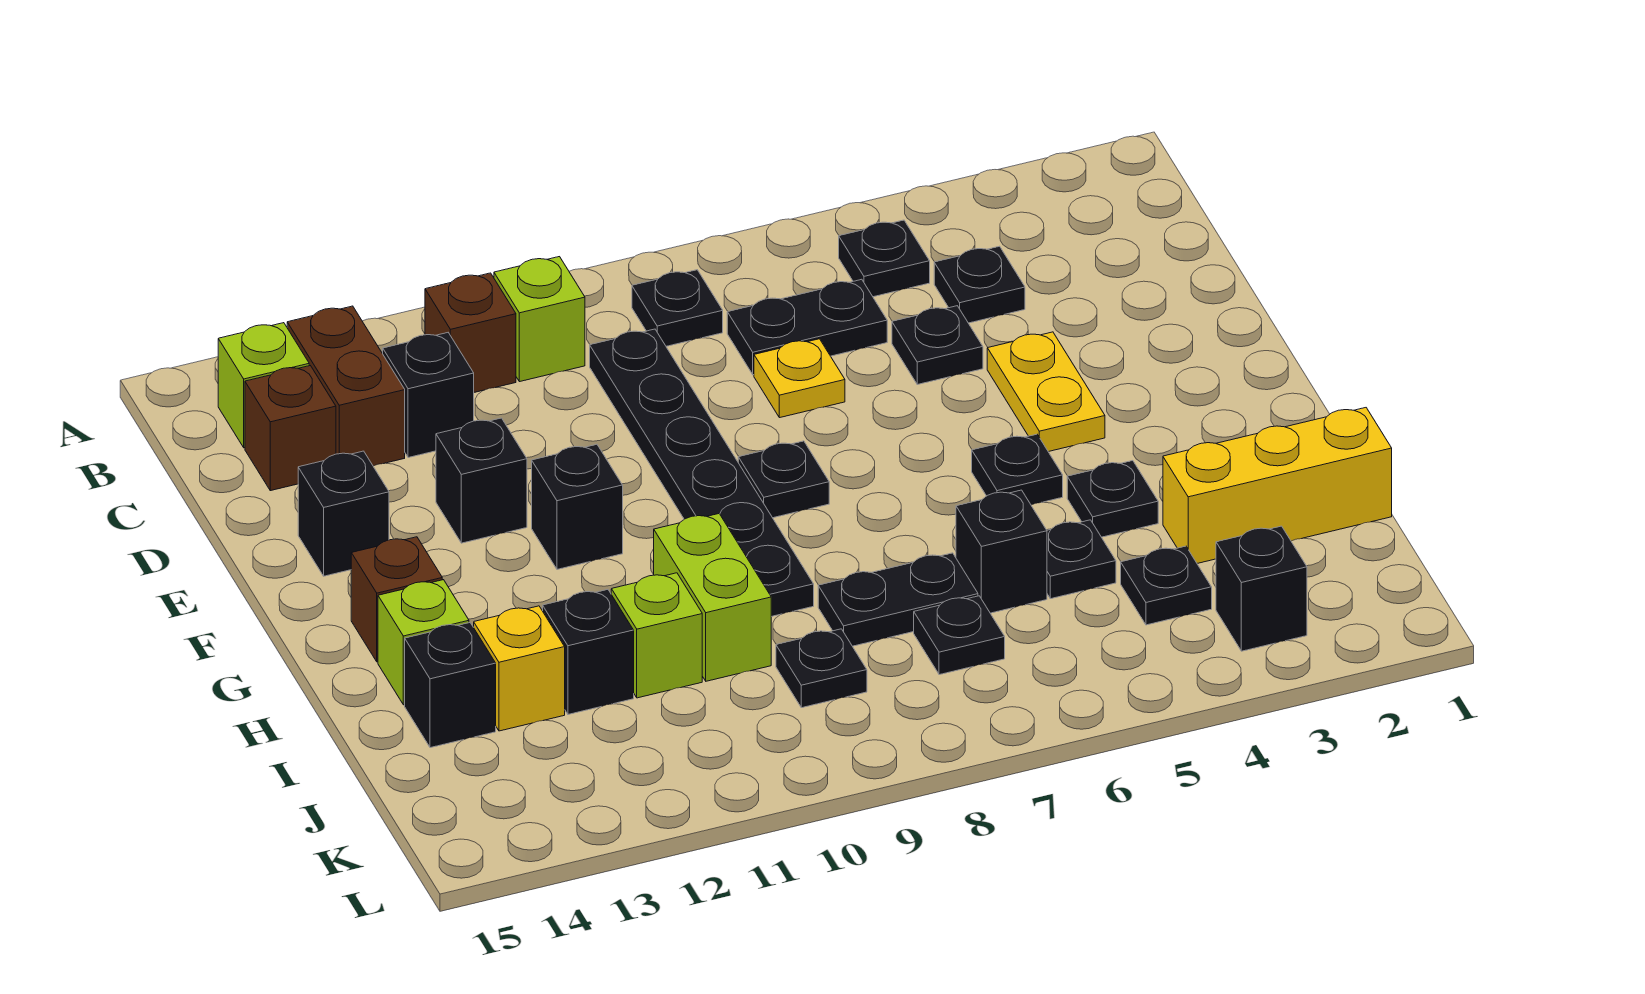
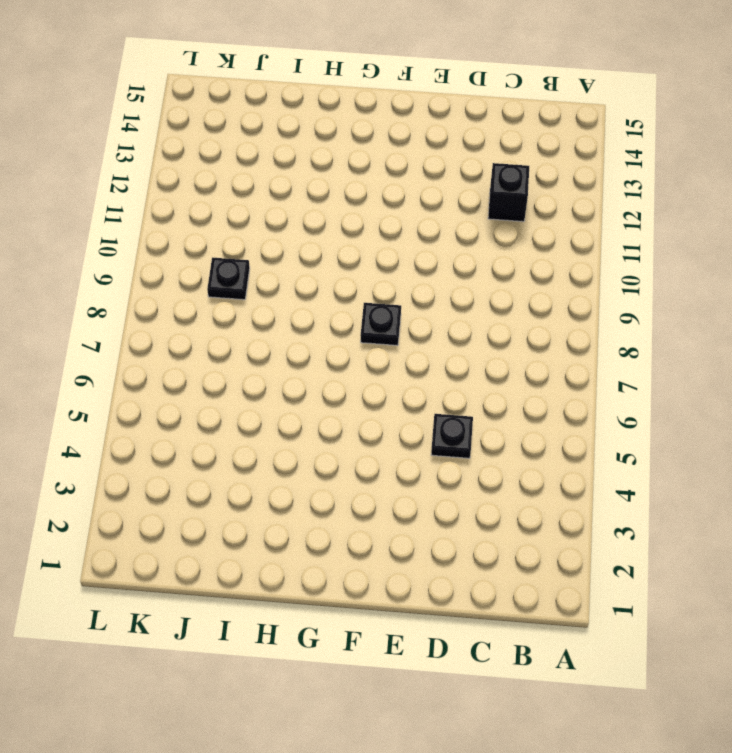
none -> black plate B5 level 1
none -> black plate B8 level 1
none -> lime brick B10 level 1
none -> brown brick B11 level 1

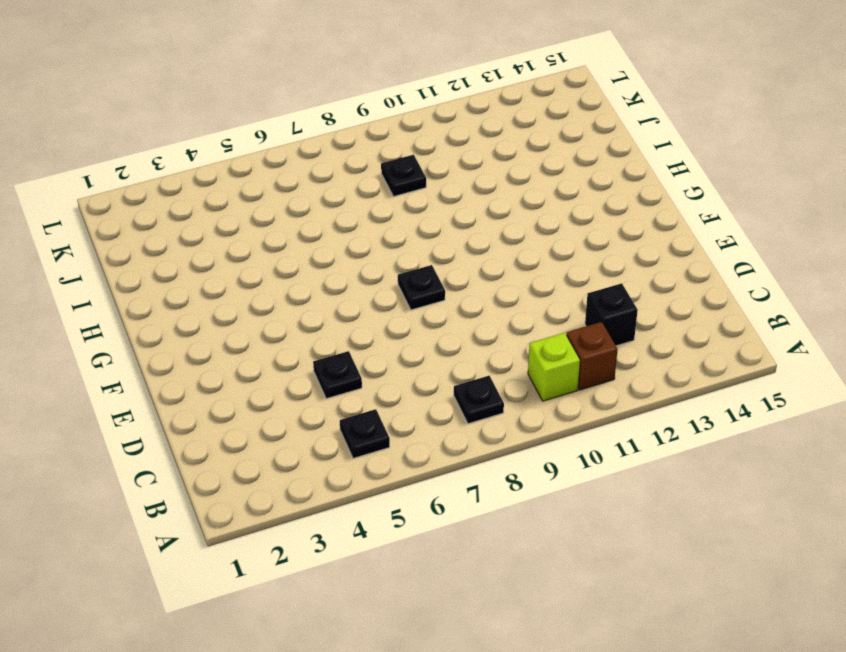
none -> brown brick B13:C13 level 1
none -> lime brick B14 level 1
none -> black plate C4 level 1
none -> black plate C6:C7 level 1

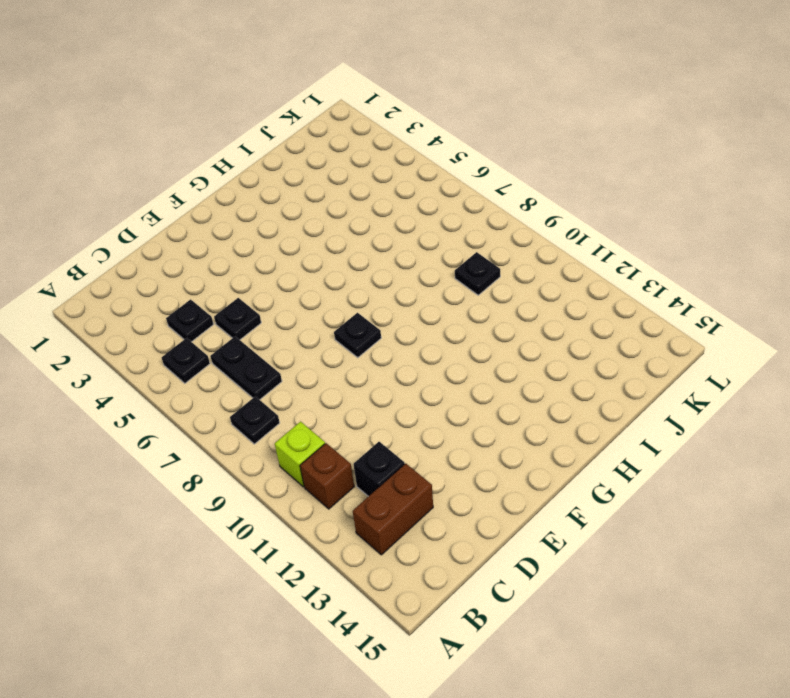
none -> lime brick B14 level 1
none -> black plate C9:H9 level 1
none -> brown brick C14 level 1
none -> yellow plate D7 level 1

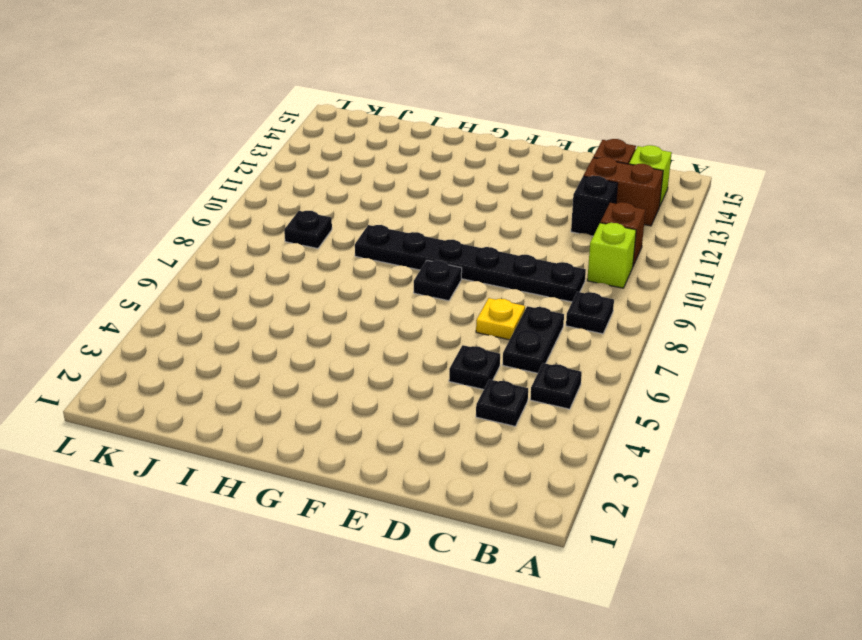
none -> yellow plate E4:F4 level 1
none -> black brick E12 level 1
none -> black brick E14 level 1
none -> black brick F11 level 1

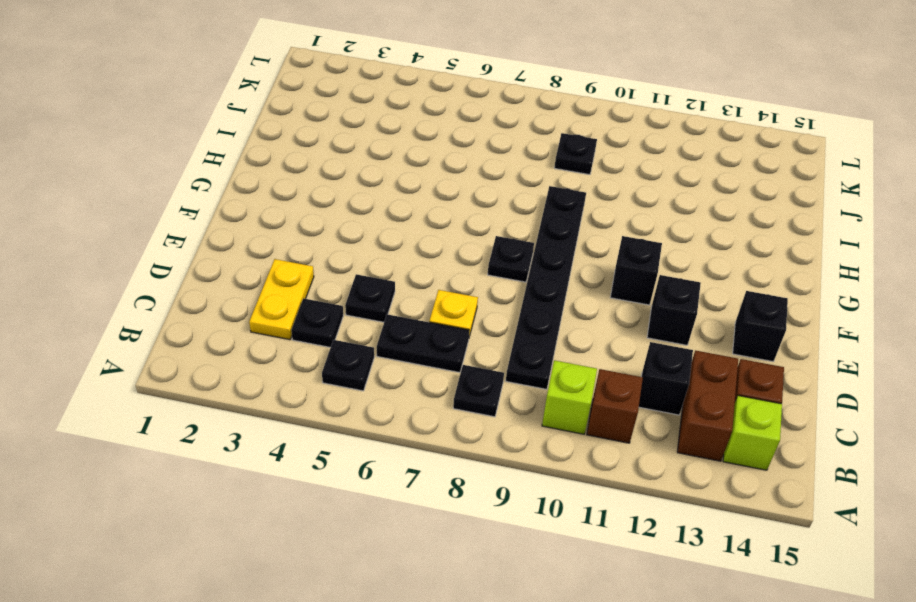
yellow plate C3:D3 level 1 -> yellow plate E4:F4 level 1
none -> black plate G5 level 1
none -> brown brick G14 level 1
none -> black plate H4 level 1
none -> lime brick H10:I10 level 1

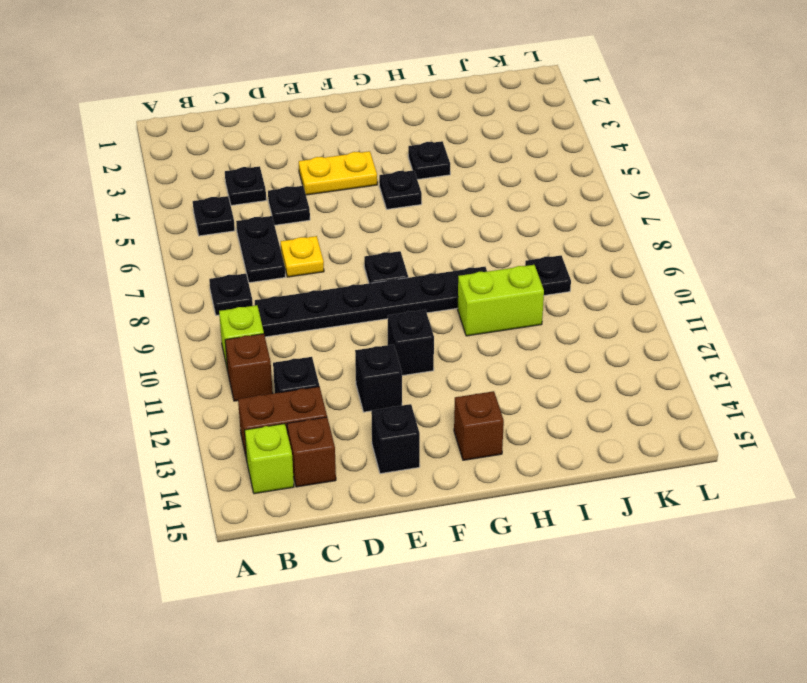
none -> lime brick H14 level 1
none -> yellow brick I1:I3 level 1
none -> black plate I5 level 1
none -> black brick I6 level 1

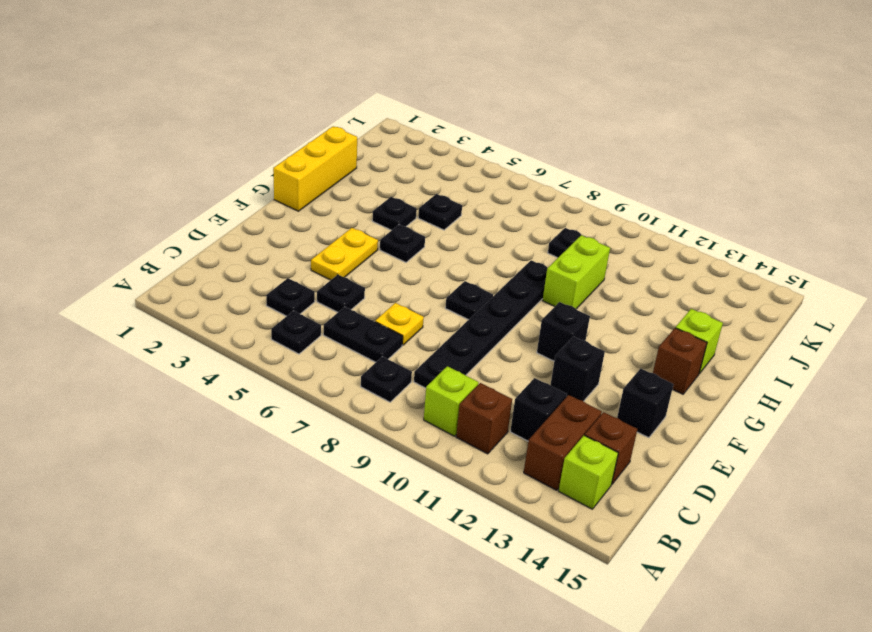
yellow brick G1:I1 level 1 -> yellow brick I1:I3 level 1
none -> black brick I6 level 1
none -> black plate I7:I8 level 1
none -> lime brick I11 level 1
none -> black brick I12 level 1

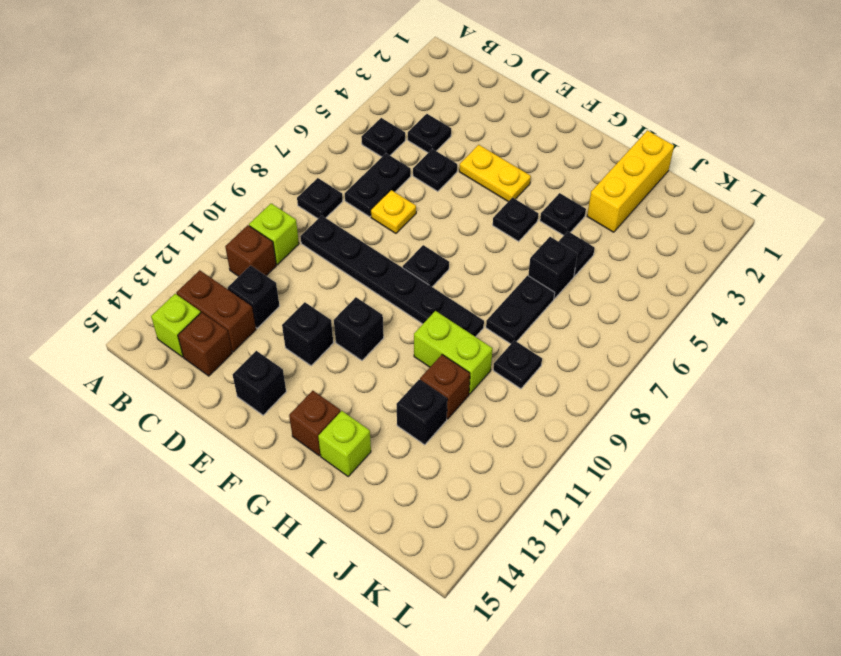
brown brick I11 level 1 -> lime brick I11 level 1
none -> yellow brick I13 level 1
none -> black brick I14 level 1
none -> black plate J4 level 1
none -> black plate J7 level 1

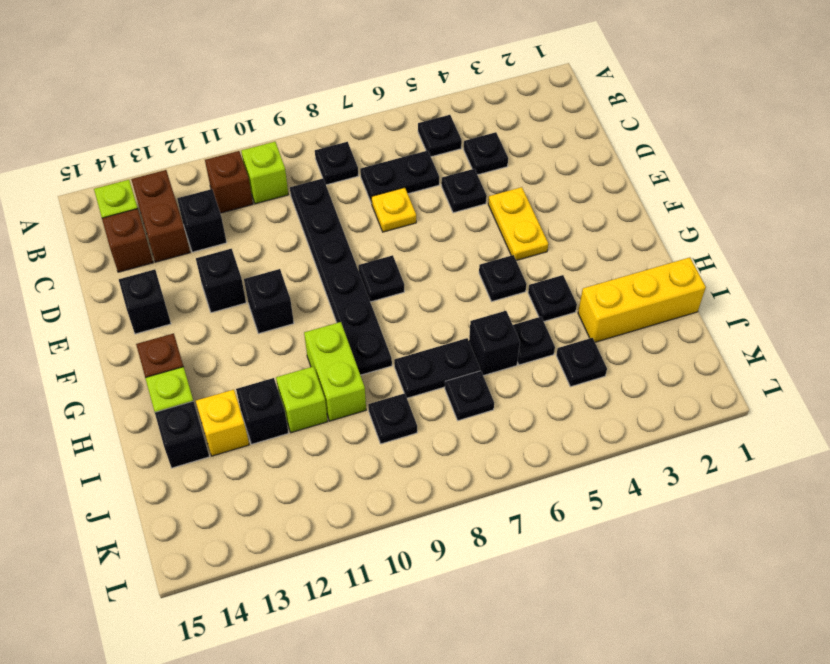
none -> black brick K3 level 1

